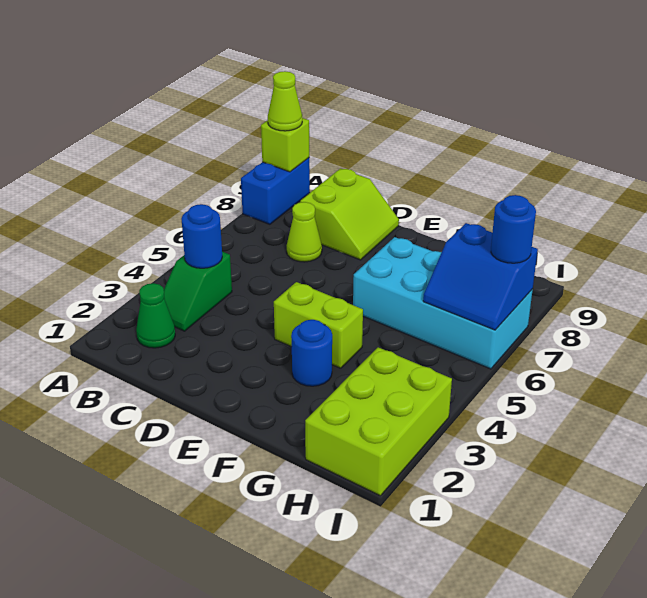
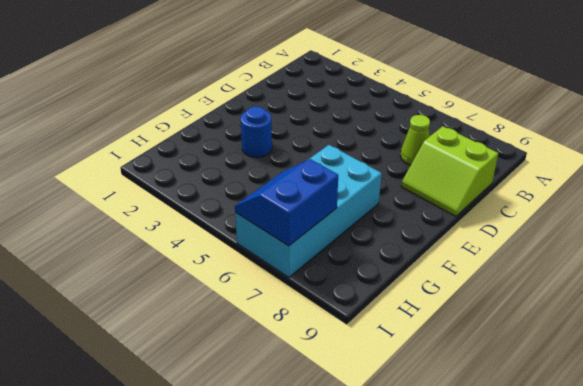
none -> blue brick A8:A9 level 1
none -> green cone B2 level 1
none -> green slope B3:B4 level 1 top 4

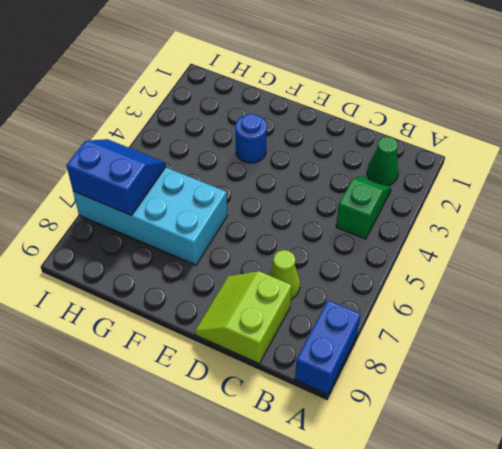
none -> lime brick E4:F4 level 1
none -> lime brick H1:I3 level 1
none -> lime brick A9 level 2

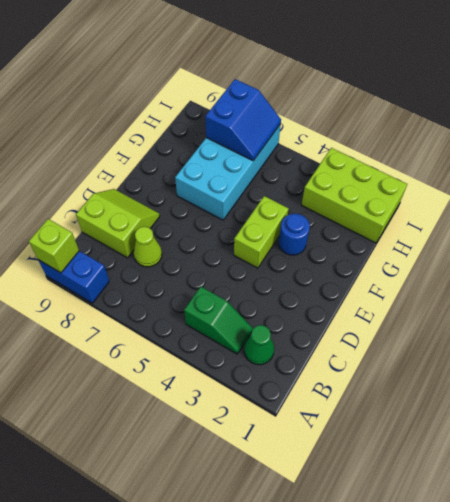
none -> blue round brick B4 level 2
none -> lime cone A9 level 3
none -> blue round brick I7 level 3

